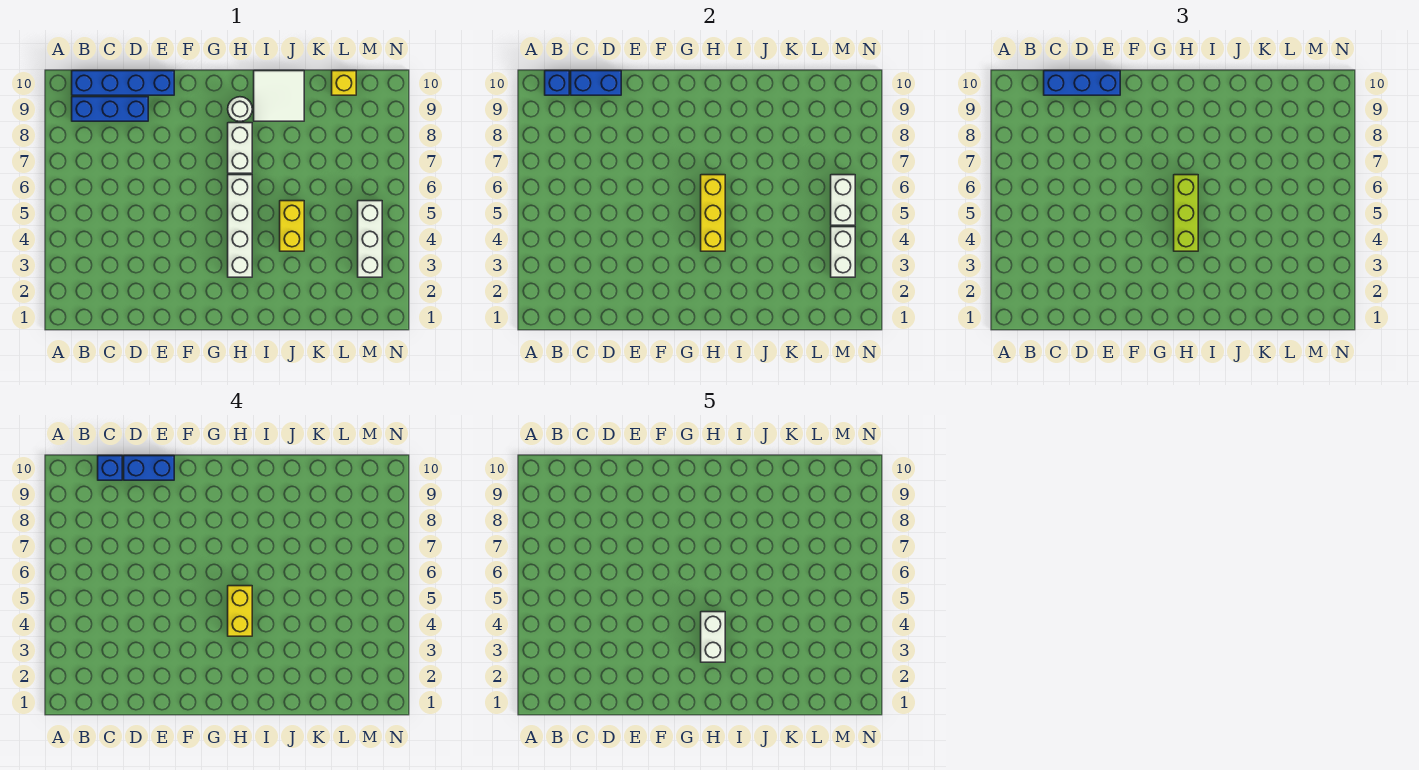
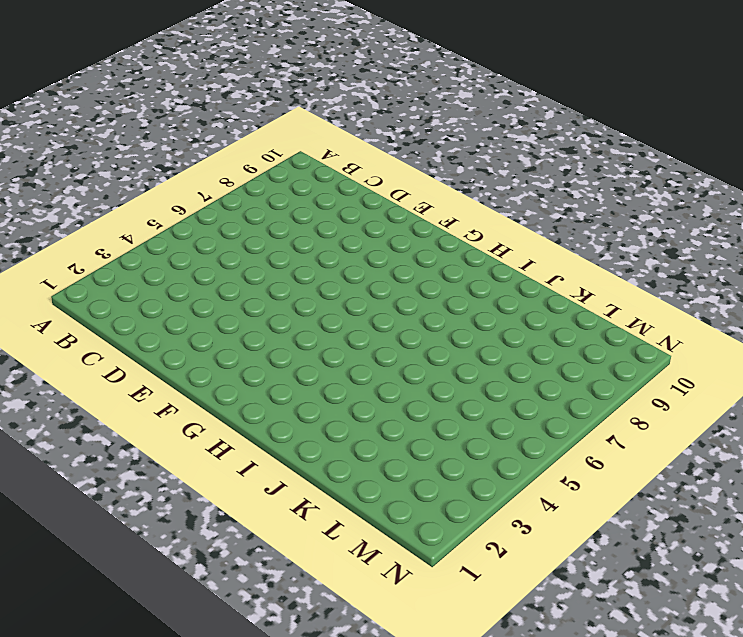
none -> blue brick B9:D9 level 1
none -> blue brick B10:E10 level 1
none -> white brick H3:H6 level 1

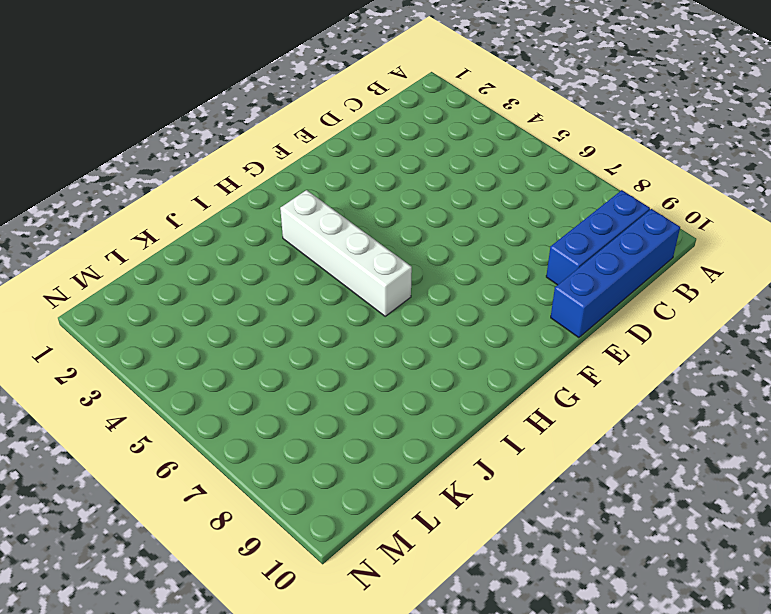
none -> white brick H7:H8 level 1
none -> white round brick H9 level 1
none -> white tile I9:J10 level 1

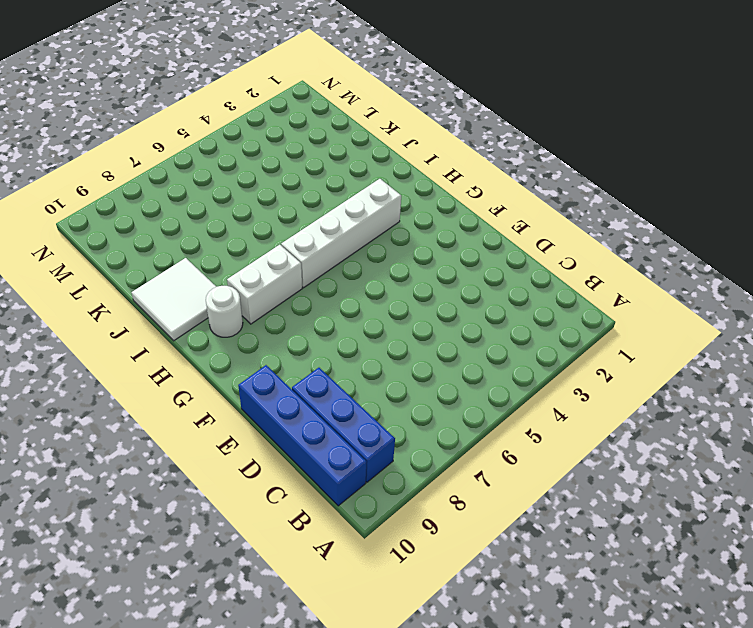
none -> yellow brick J4:J5 level 1
none -> yellow brick L10 level 1
none -> white brick M3:M5 level 1

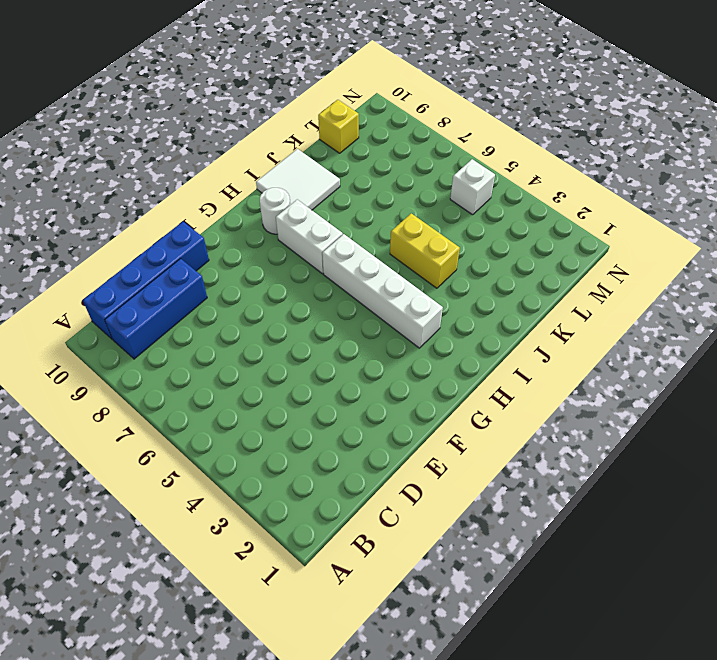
white brick M5 level 1 -> white brick M3:M5 level 1
none -> blue brick B10 level 2
none -> blue brick C10:D10 level 2
none -> yellow brick H4:H6 level 2

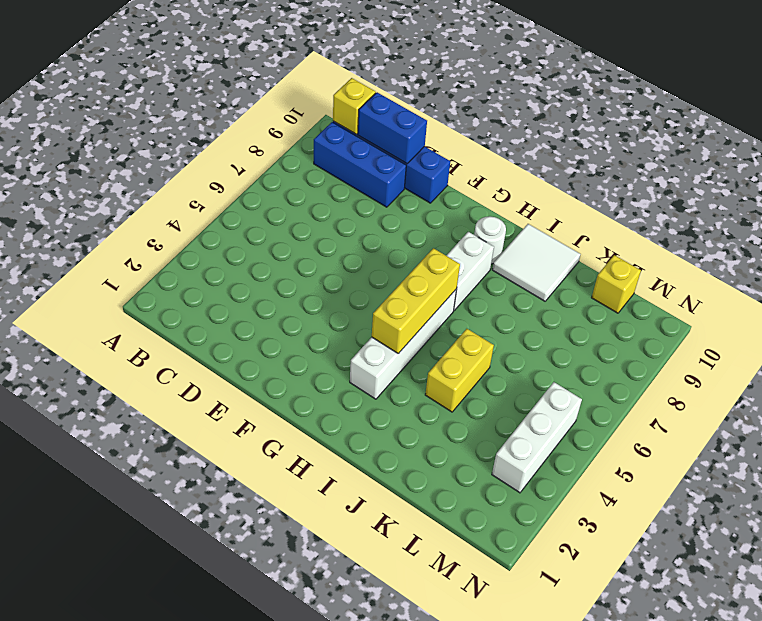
yellow brick B10 level 2 -> blue brick B10 level 2
none -> white brick M3:M4 level 2
none -> white brick M5:M6 level 2
none -> blue brick C10:E10 level 3

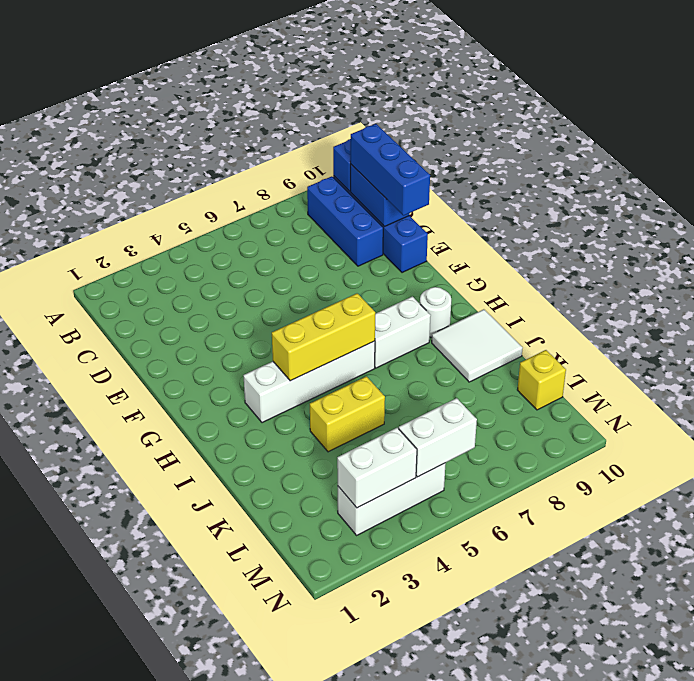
none -> lime brick H4:H6 level 3
none -> blue brick C10 level 4
none -> blue brick D10:E10 level 4

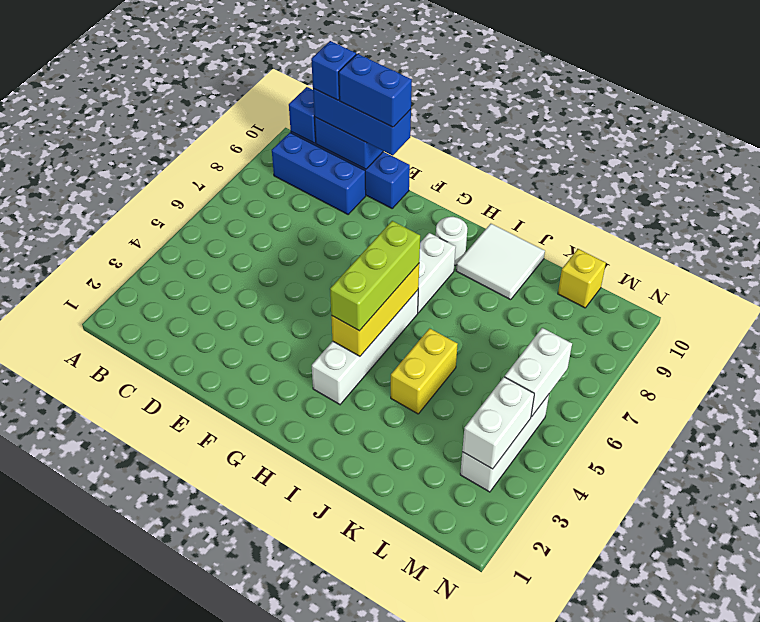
none -> yellow brick H4:H5 level 4
none -> white brick H3:H4 level 5

